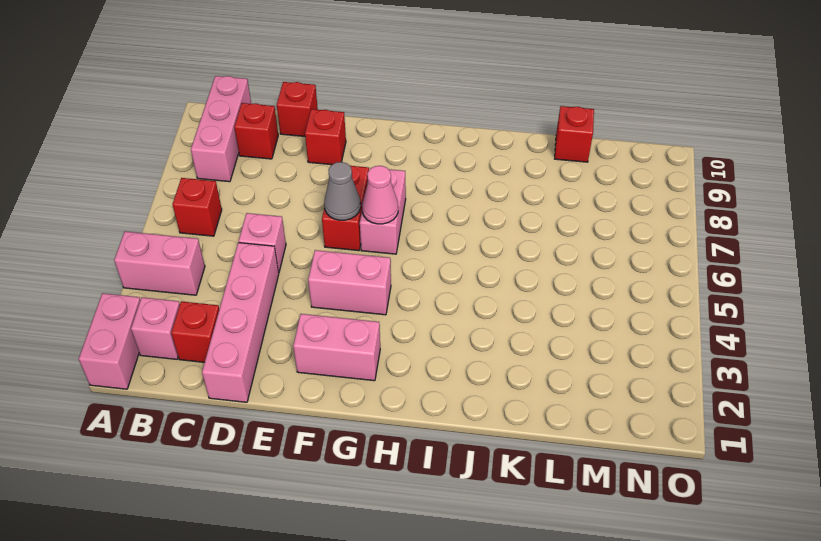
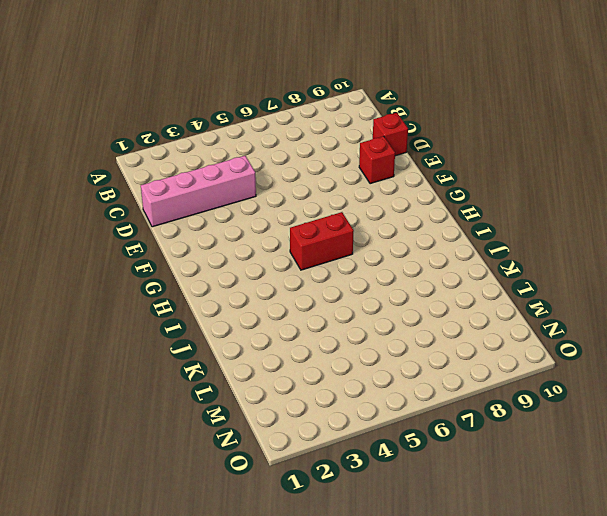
red brick H5:H6 level 1 -> red brick F6:F7 level 1
none -> pink brick A1:A2 level 1
none -> pink brick A4:B4 level 1
none -> pink brick B2 level 1

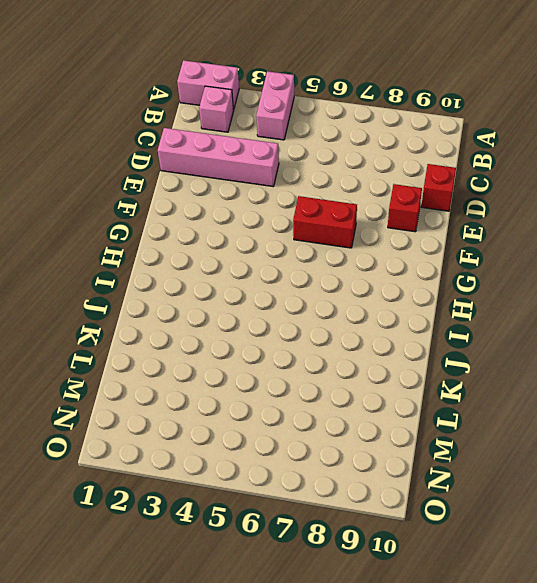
none -> red brick B6 level 1
none -> pink brick B8:B10 level 1
none -> red brick C2 level 1

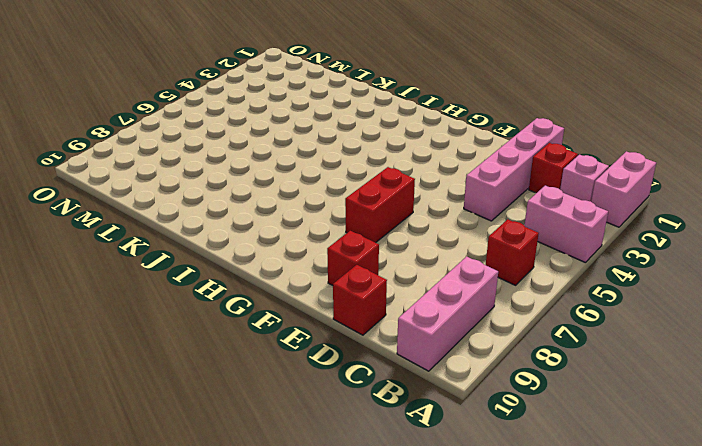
none -> red brick C9 level 1
none -> pink brick D5 level 1
none -> pink brick F2:G2 level 1

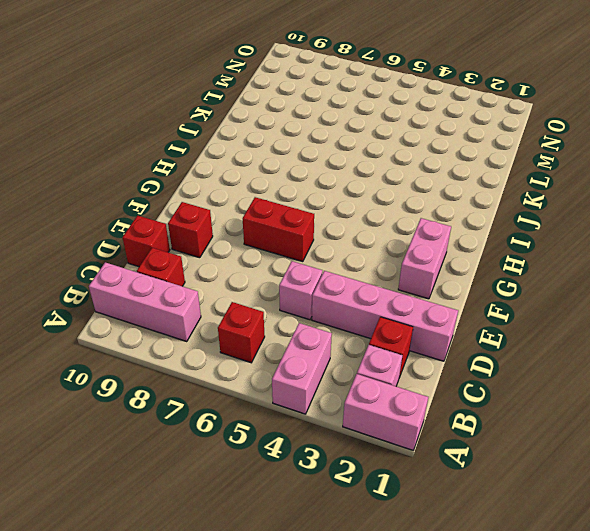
none -> pink brick F4:G4 level 1
none -> pink brick G6:G7 level 1
none -> red brick L10 level 1

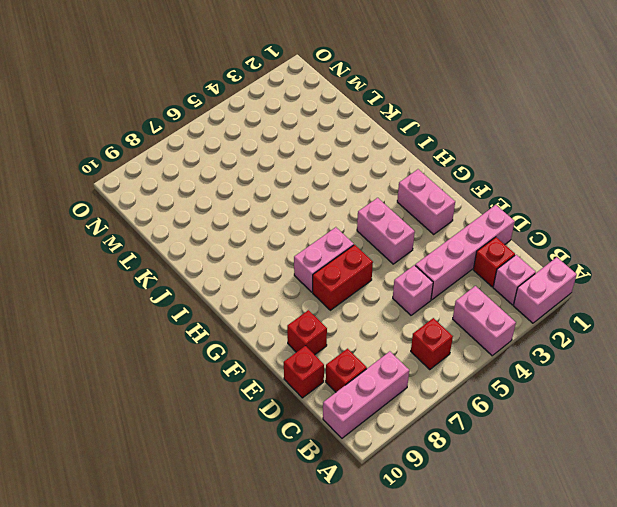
none -> red brick L10 level 1
none -> grey cone F6 level 2
none -> pink cone G6 level 2

